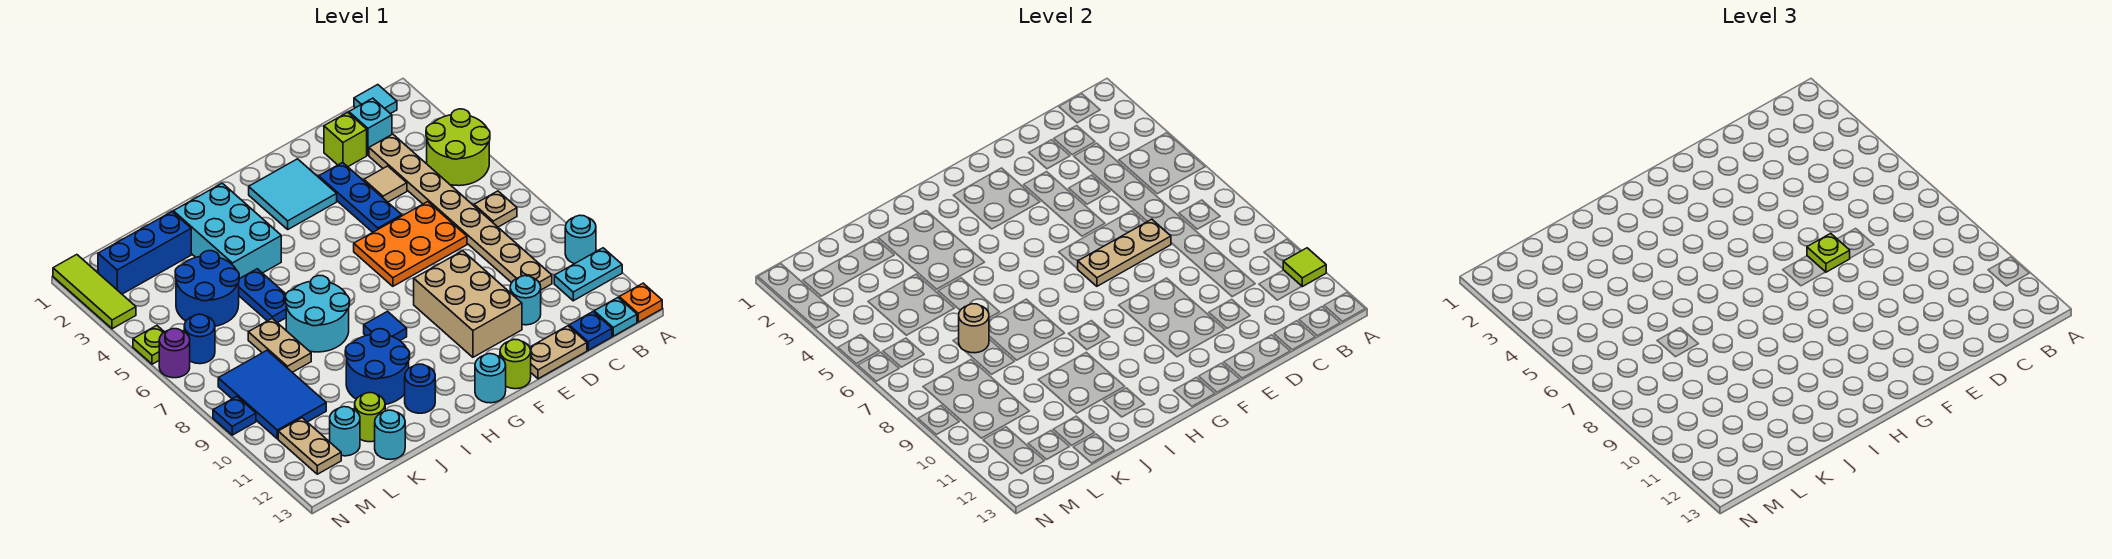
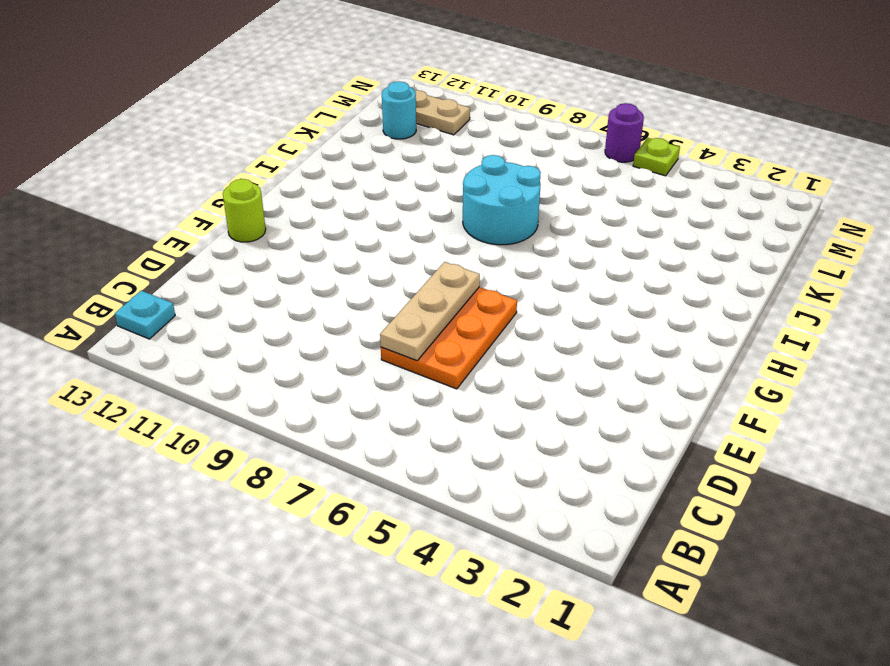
none -> lime round brick A4:B5 level 1
none -> cyan round brick A10 level 1
none -> cyan plate A11:B11 level 1
none -> orange plate A13 level 1

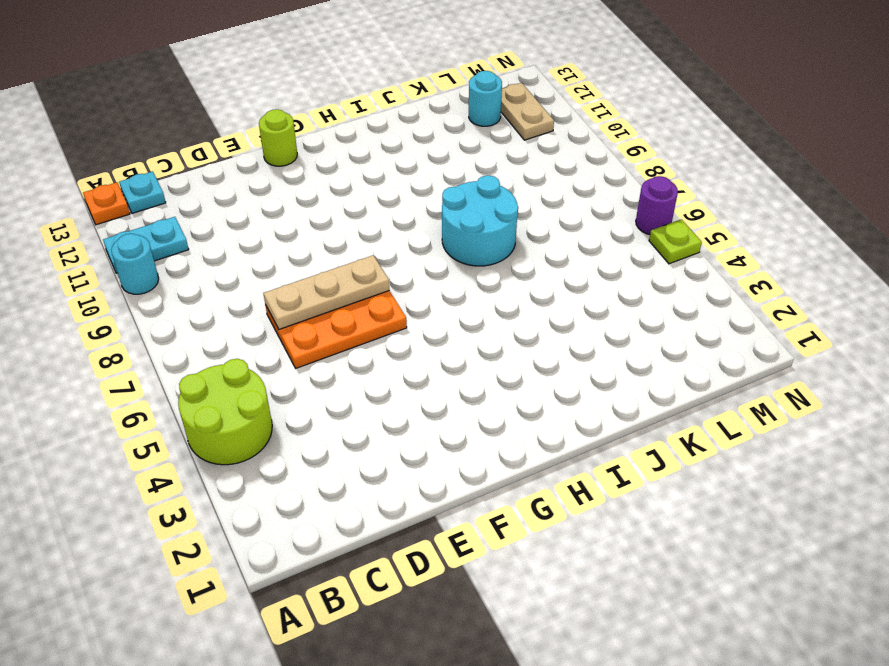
none -> cyan tile B1 level 1
none -> tan plate B7 level 1
none -> cyan brick C2 level 1
none -> tan plate C3:C10 level 1

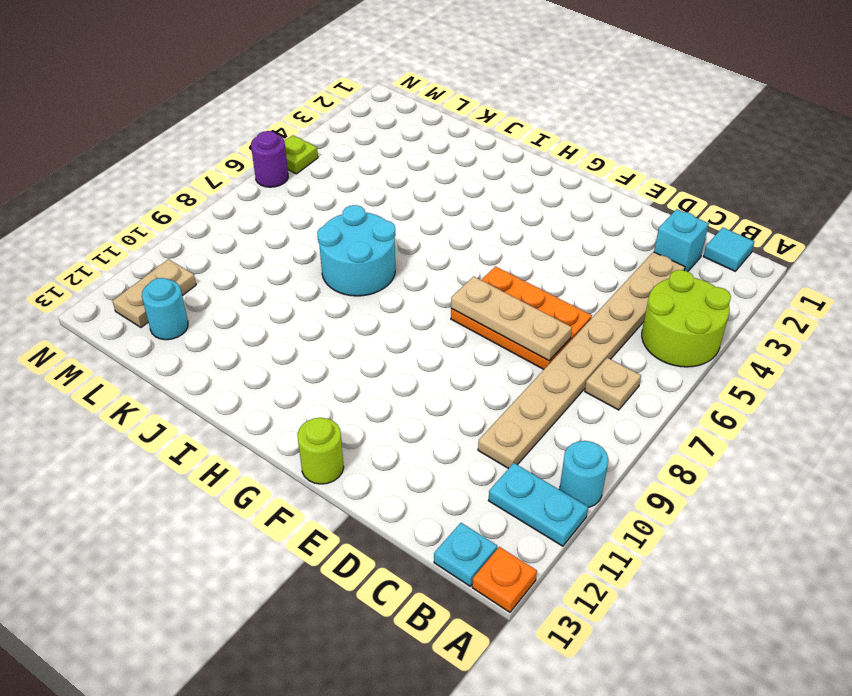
none -> blue plate C13 level 1
none -> lime brick D2 level 1
none -> tan tile D4 level 1
none -> cyan round brick D11 level 1

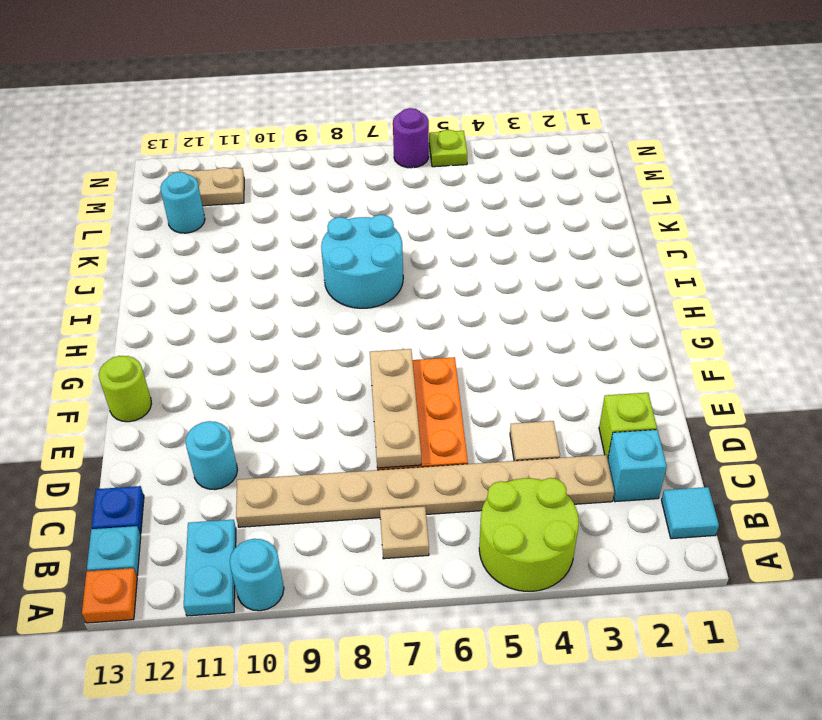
none -> tan plate D13:E13 level 1
none -> blue plate E3:E5 level 1
none -> tan brick E9:F11 level 1
none -> cyan tile F2:G3 level 1

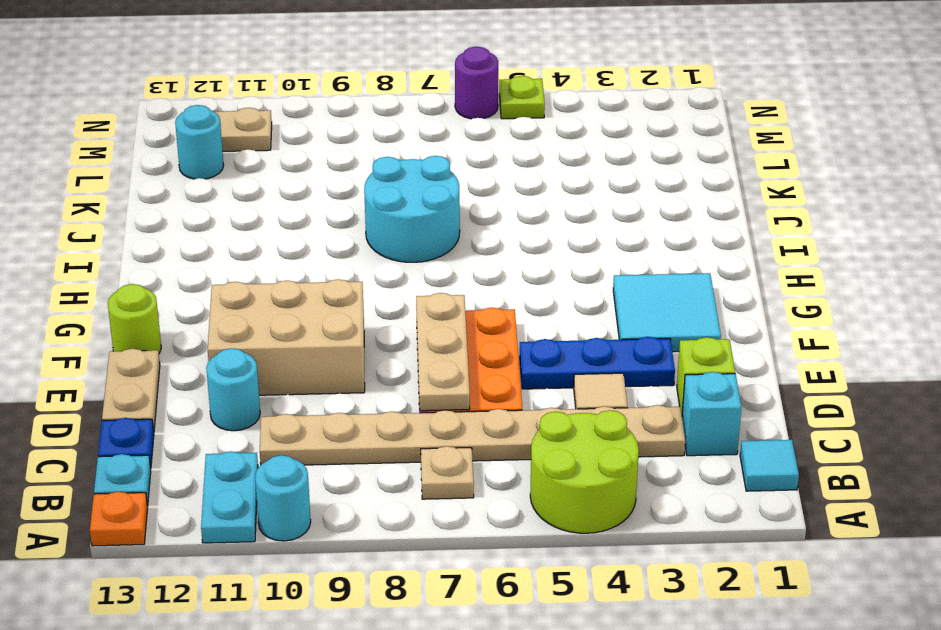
none -> cyan round brick G13 level 1
none -> blue tile H9 level 1
none -> cyan brick I2:J4 level 1
none -> blue round brick I10:J11 level 1

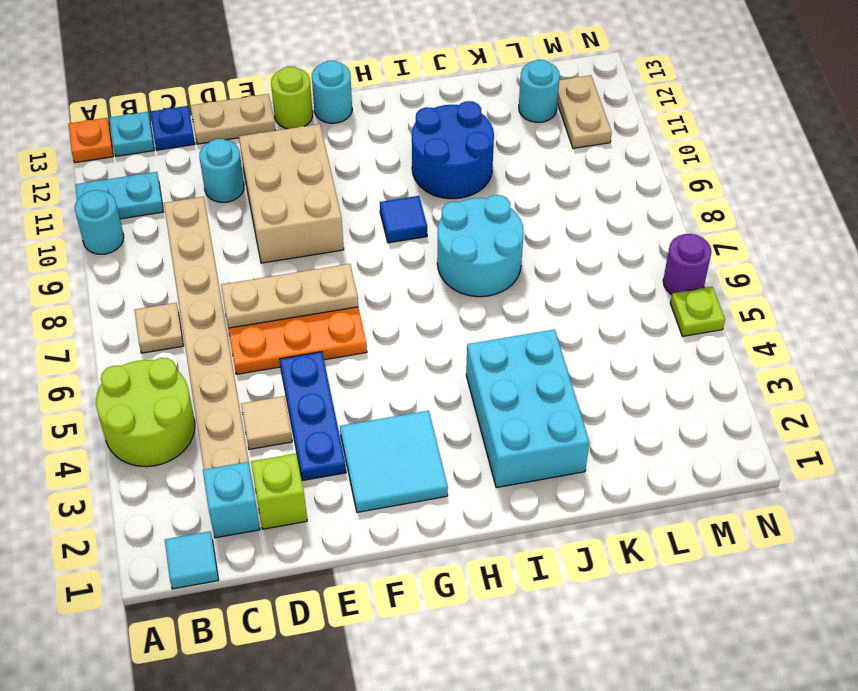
none -> blue round brick I12 level 1
none -> blue plate J5:J6 level 1
none -> blue brick K2:M2 level 1
none -> blue round brick K4:L5 level 1

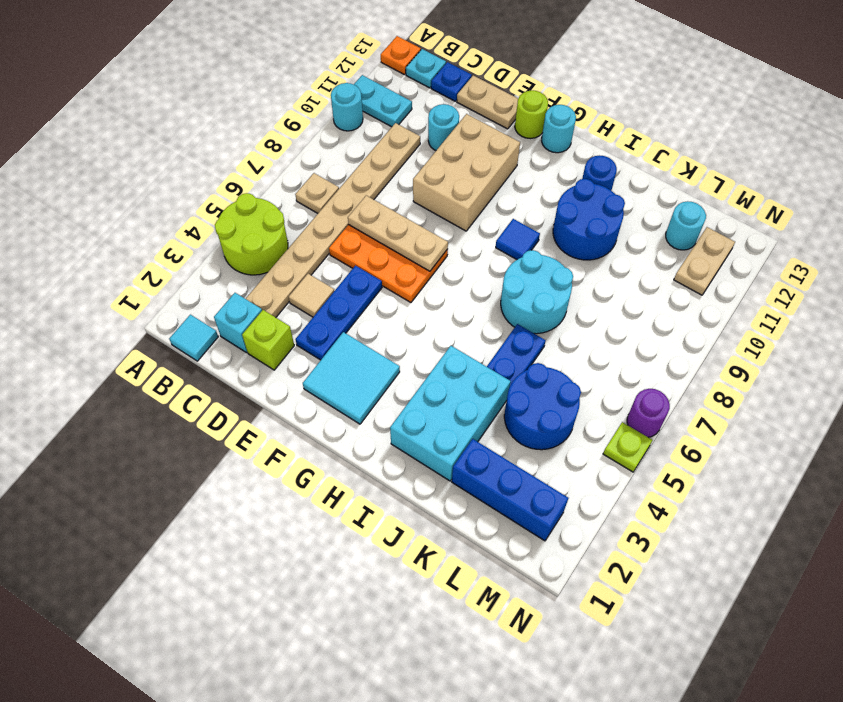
none -> tan plate K7:K8 level 1
none -> lime round brick K12 level 1
none -> cyan round brick K13 level 1
none -> blue tile L8:M10 level 1

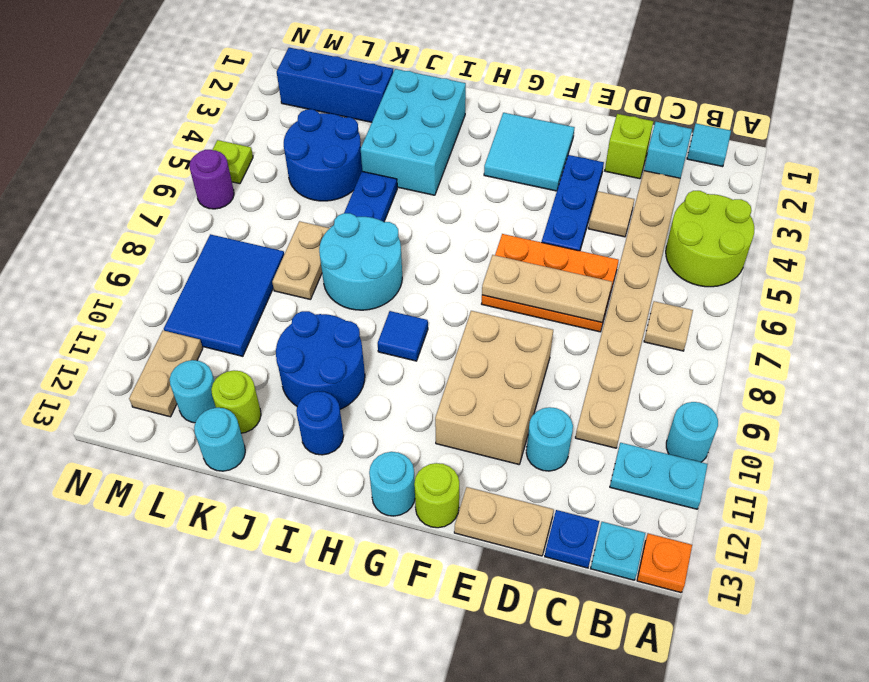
none -> blue round brick M6 level 1
none -> lime tile N1:N3 level 1
none -> blue plate N9 level 1
none -> lime tile A11 level 2

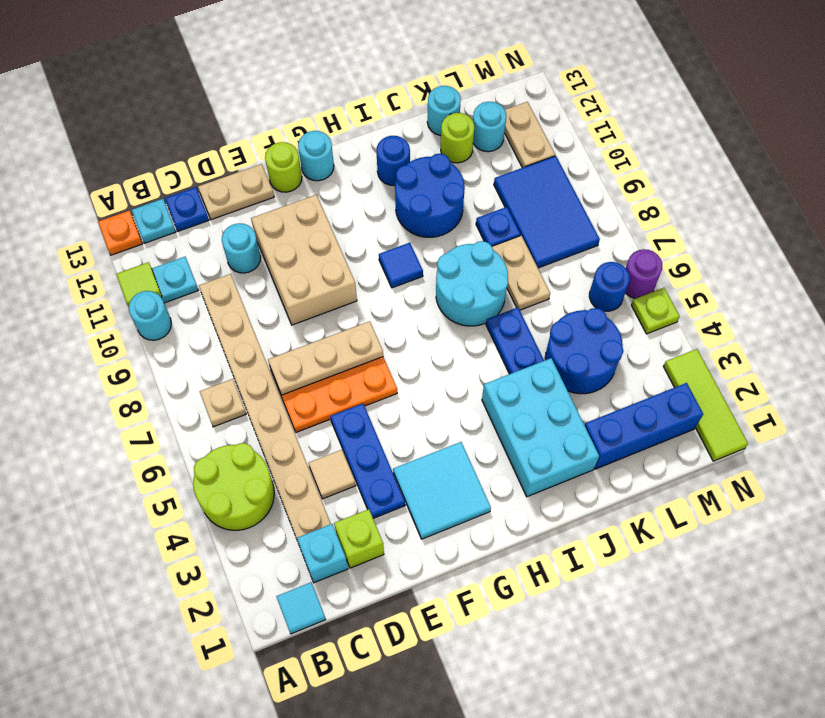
blue plate K9 level 1 -> blue plate N9 level 1
none -> tan round brick K7 level 2
none -> lime plate E7 level 3

